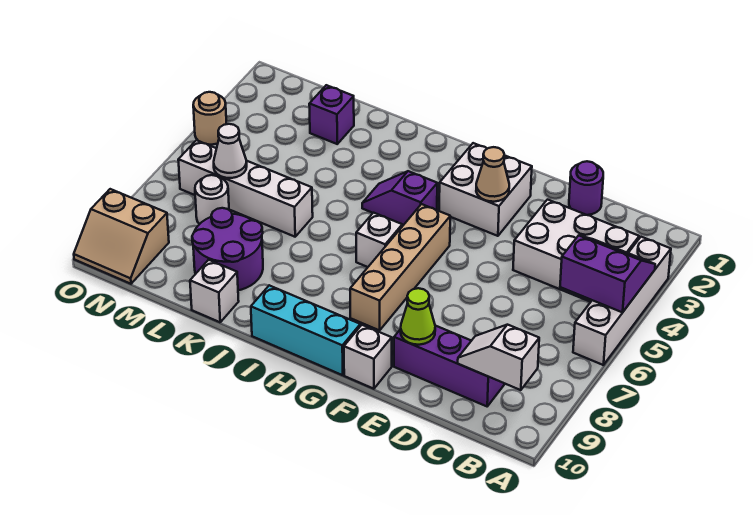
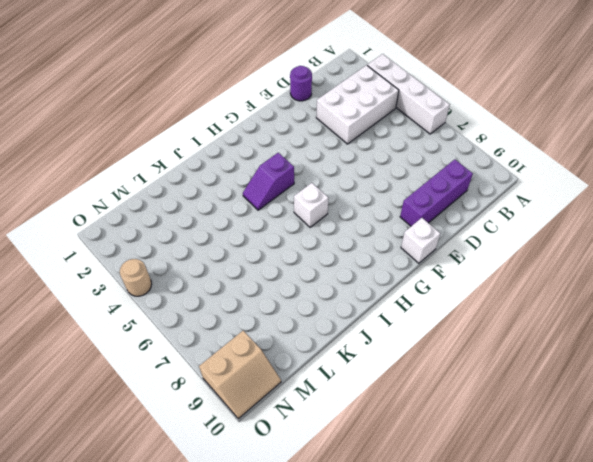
none -> white brick F2:G3 level 1
none -> tan brick G5:G8 level 1
none -> cyan brick G10:I10 level 1

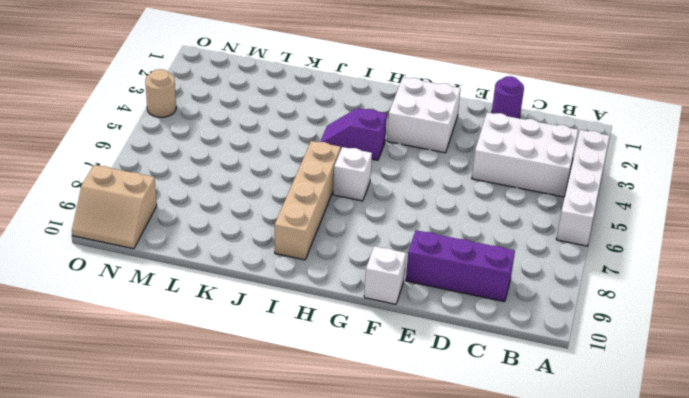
tan brick I6:I9 level 1 -> tan brick G5:G8 level 1
none -> cyan brick G10:I10 level 1
none -> white brick K6:N6 level 1
none -> purple round brick K8:L9 level 1

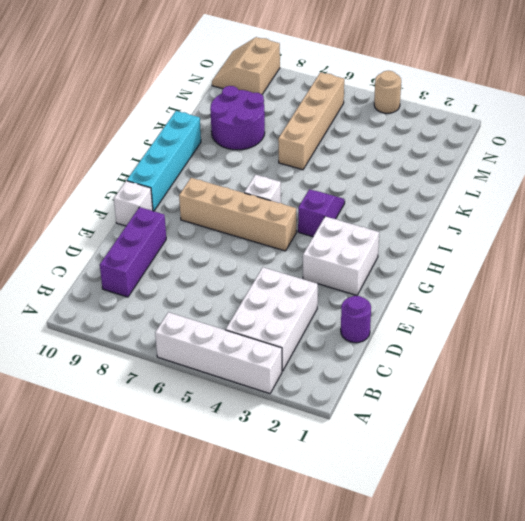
cyan brick G10:J10 level 1 -> cyan brick G10:I10 level 1
tan brick K6:N6 level 1 -> white brick K6:N6 level 1
none -> white brick K10 level 1
none -> purple brick L2 level 1
none -> white round brick M7 level 1

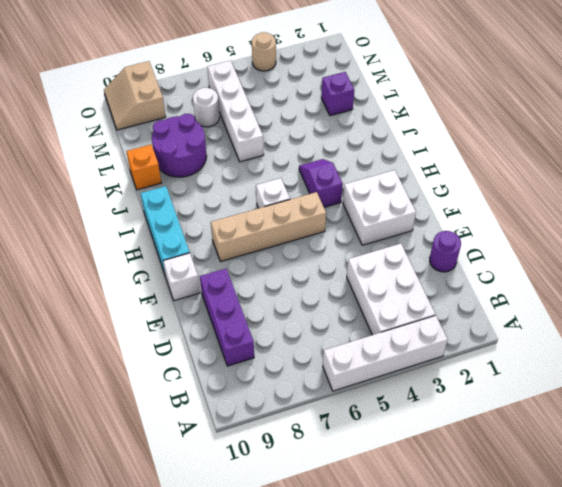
orange brick K10 level 1 -> white brick K10 level 1
none -> purple slope A4:B5 level 2 top 5
none -> white slope B9:C9 level 2 top B
none -> lime cone E9 level 2

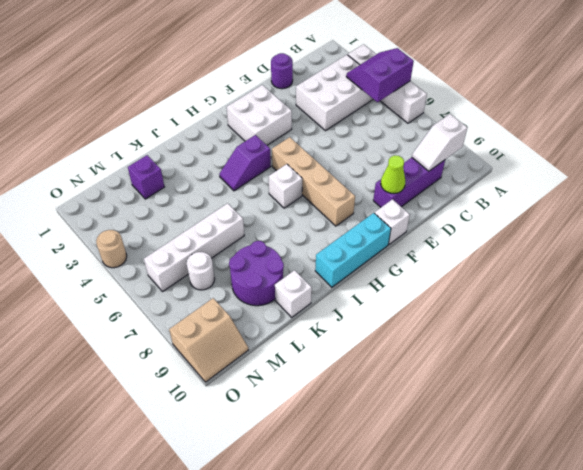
none -> tan cone F3 level 2
none -> white cone M6 level 2

